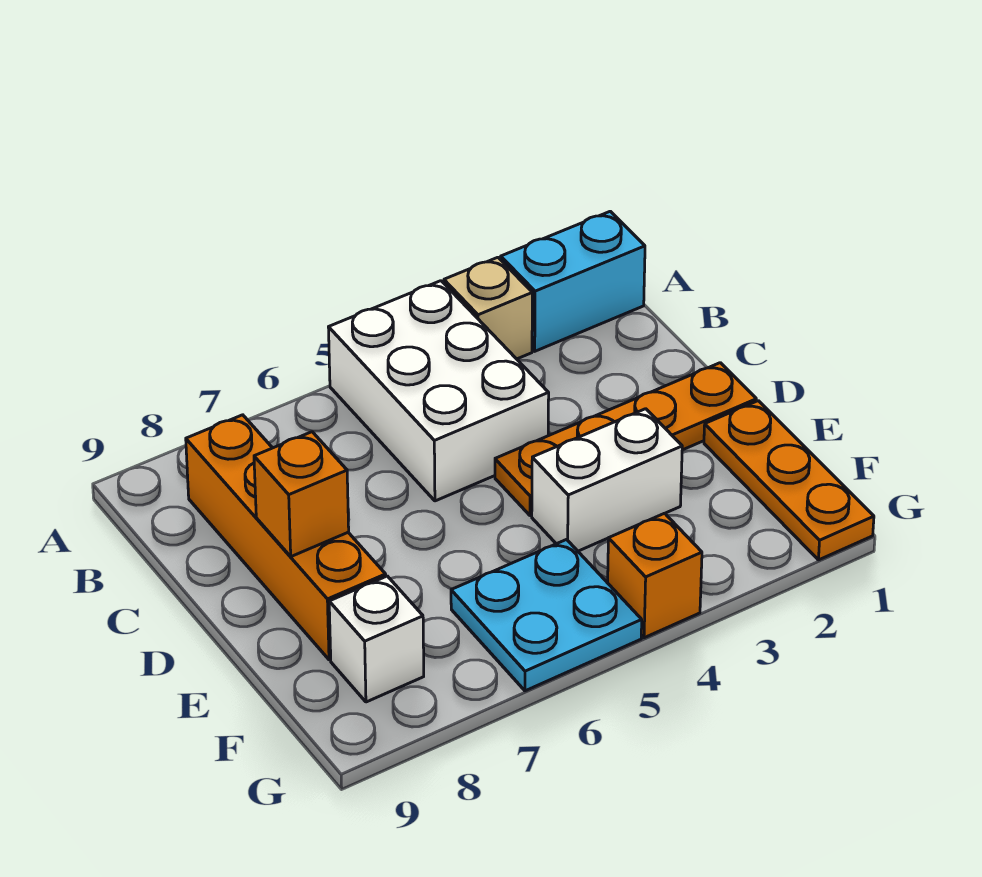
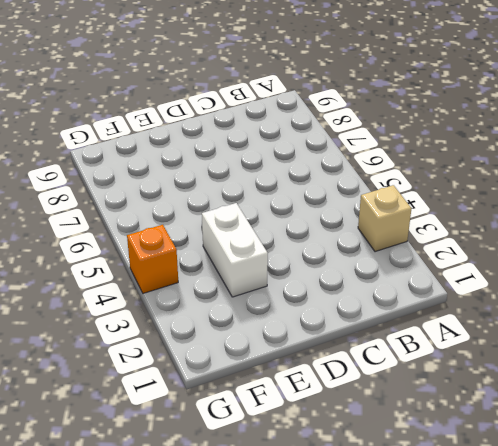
none -> cyan brick A1:A2 level 1
none -> white brick A4:C5 level 1

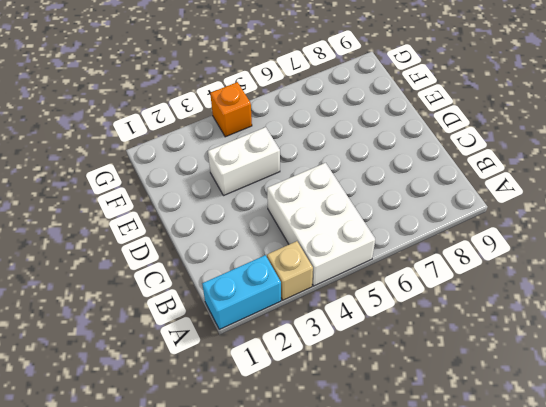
none -> orange brick B8:E8 level 1
none -> orange plate D1:D4 level 1

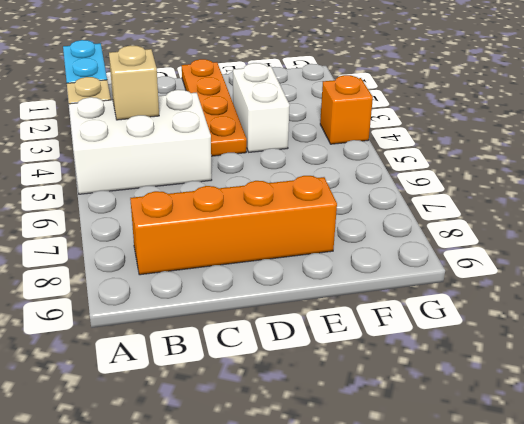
tan brick B4 level 2 -> none
none -> orange plate E1:G1 level 1
none -> cyan plate F5:G6 level 1

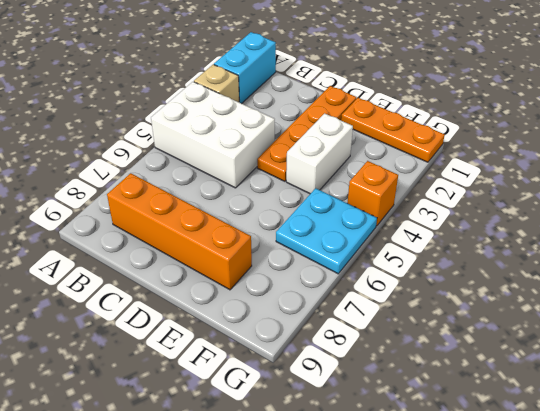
none -> white brick F8 level 1
none -> orange brick D8 level 2

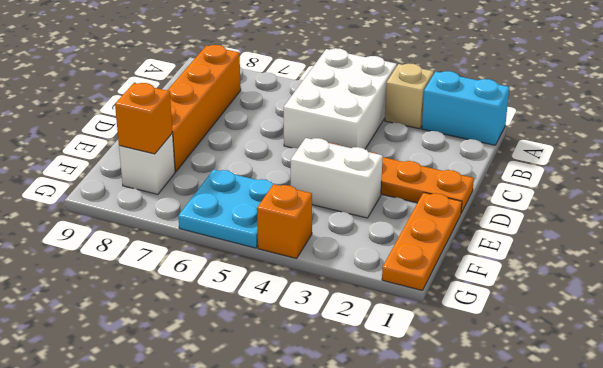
orange brick F8 level 2 -> orange brick D8 level 2

